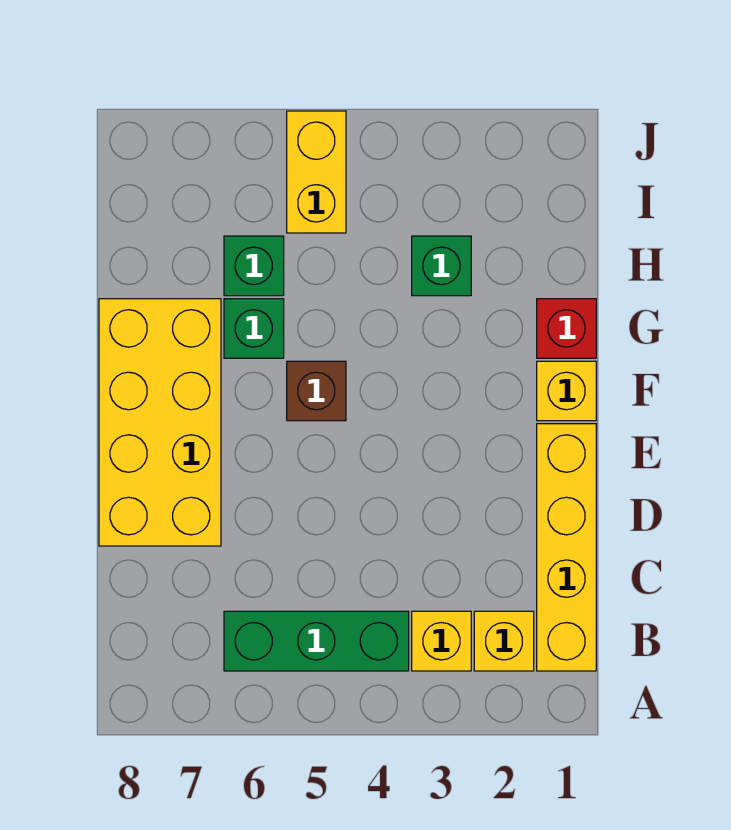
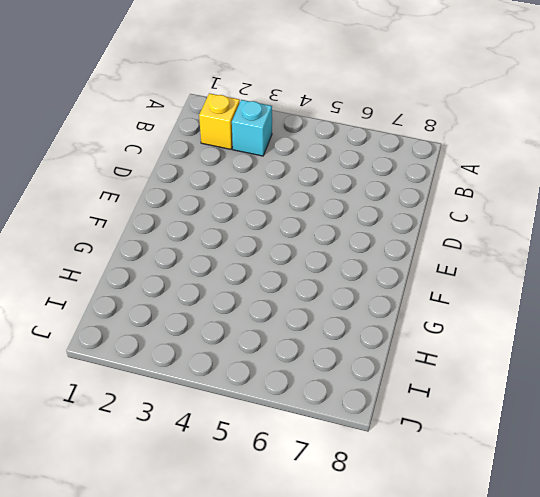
cyan brick B3 level 1 -> yellow brick B3 level 1
none -> yellow brick B1:E1 level 1
none -> green brick B4:B6 level 1
none -> yellow brick D7:G8 level 1

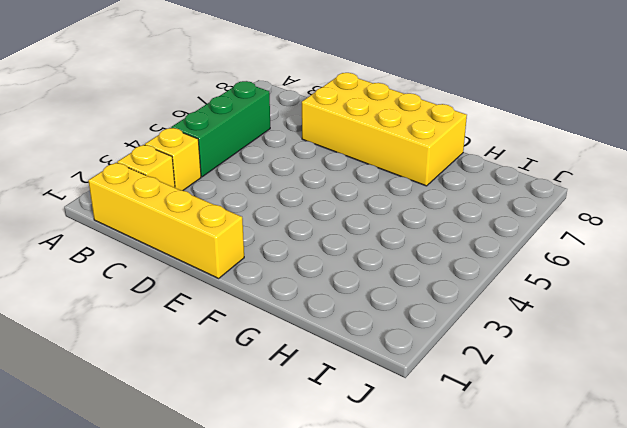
none -> yellow brick F1 level 1
none -> brown brick F5 level 1
none -> red brick G1 level 1

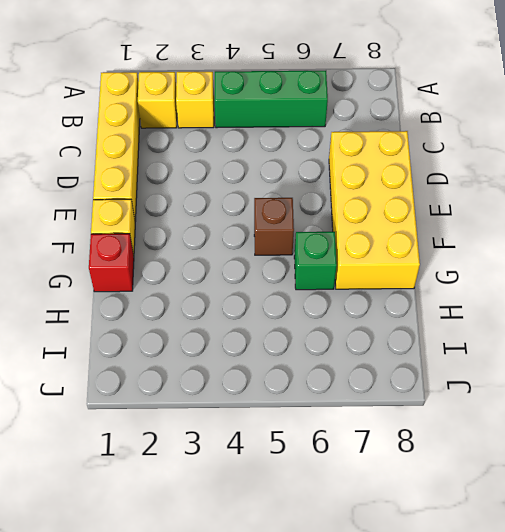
none -> green brick H3 level 1
none -> green brick H6 level 1
none -> yellow brick I5:J5 level 1

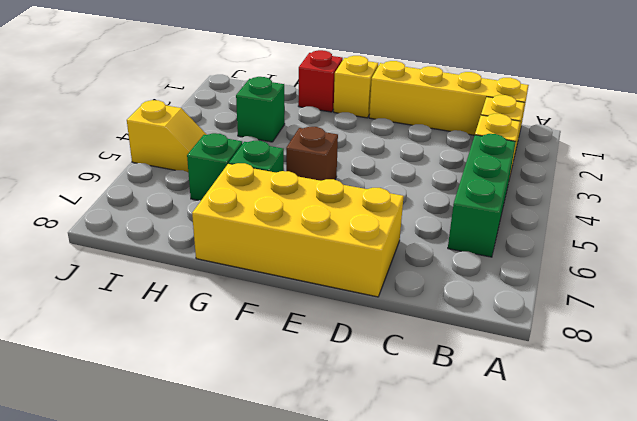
yellow slope I5:J5 level 1 top J -> yellow brick I5:J5 level 1

